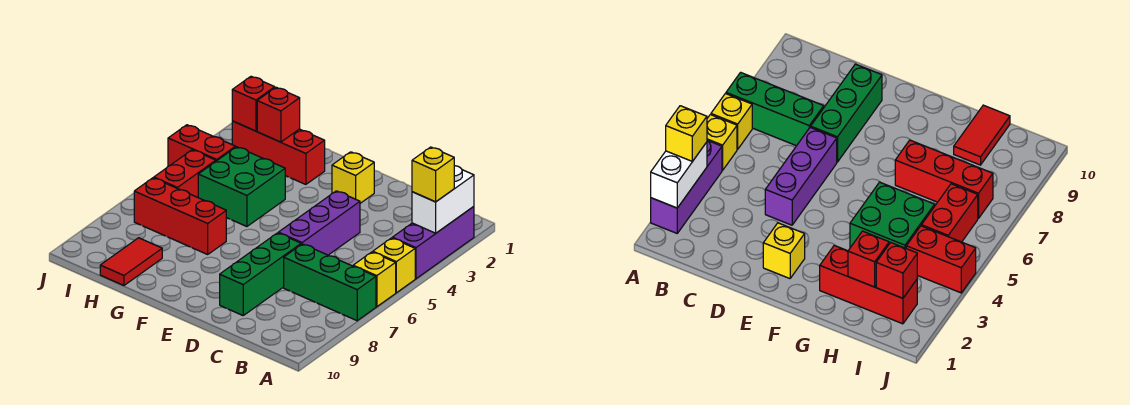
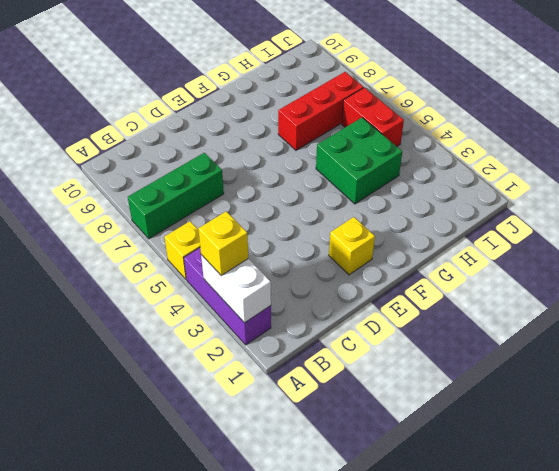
none -> yellow brick A6 level 1
none -> purple brick D4:D6 level 1
none -> green brick D7:D9 level 1

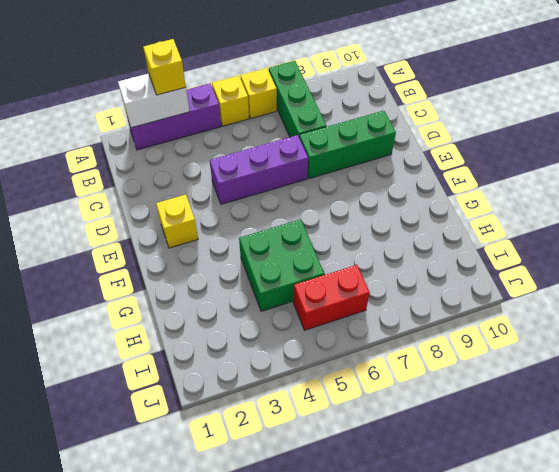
none -> red brick G2:I2 level 1
none -> red brick G7:I7 level 1
none -> red tile H9:H10 level 1

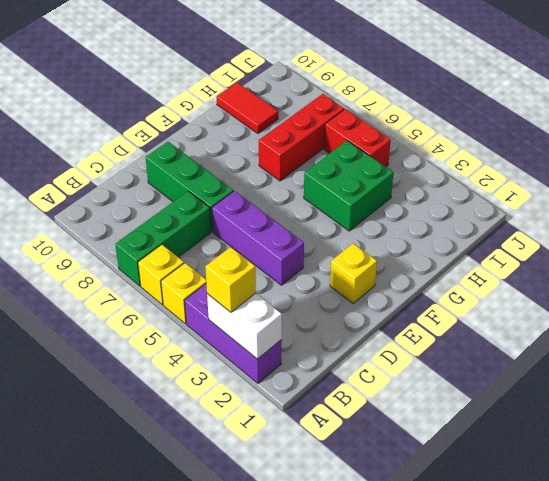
none -> red brick G2:I2 level 1
none -> red brick I4:J4 level 1
none -> red brick H2 level 2

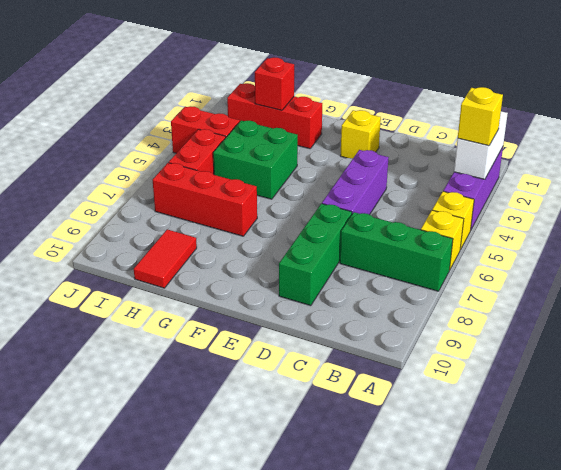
none -> red brick I2 level 2

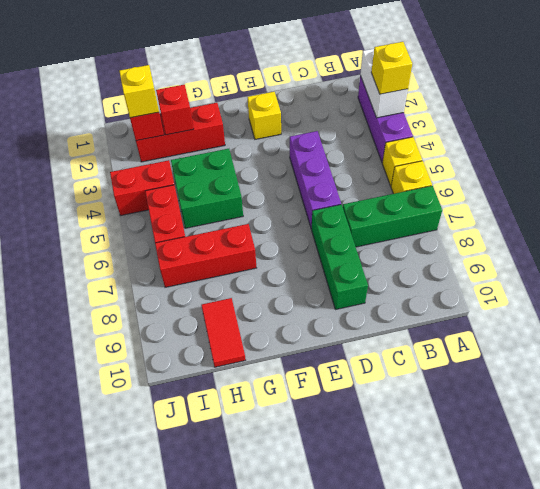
yellow brick I2 level 3 -> none

